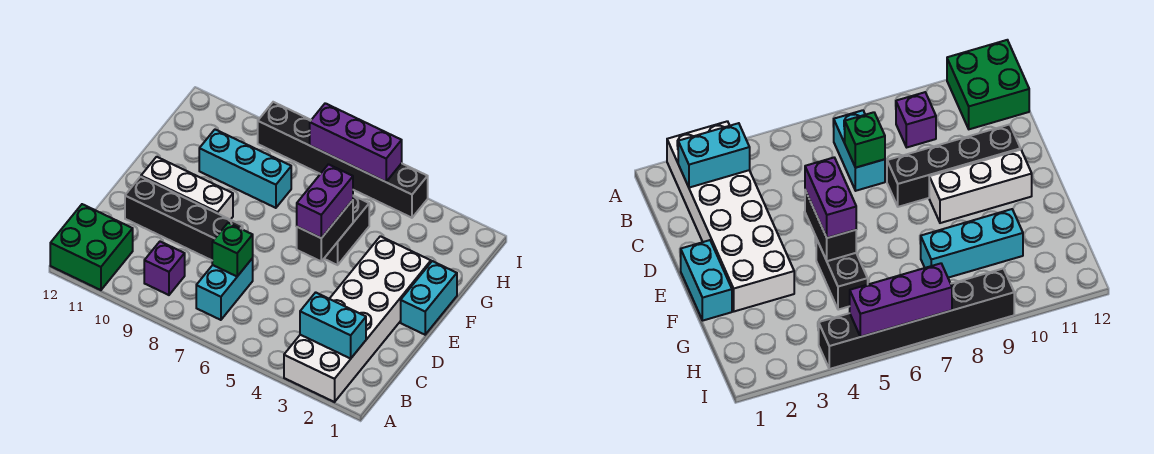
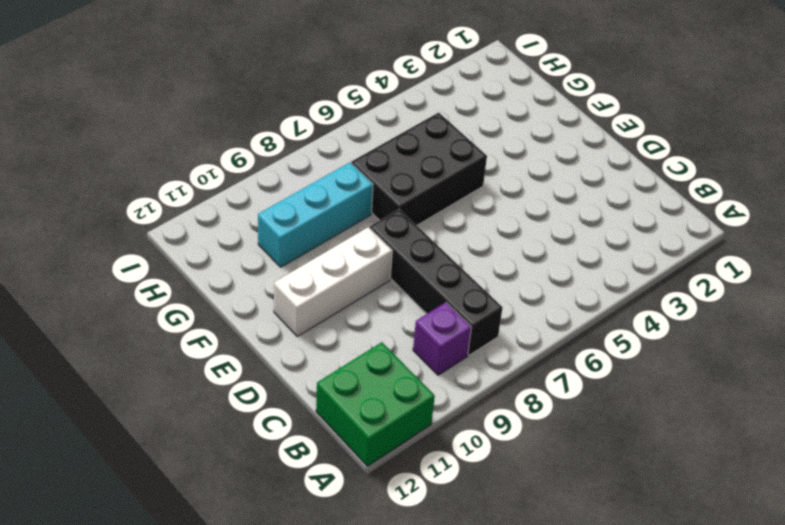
black brick B8:E8 level 1 -> black brick D8:D11 level 1
black brick F5:G7 level 1 -> black brick F5:G5 level 1
none -> white brick A2:F3 level 1
none -> cyan brick B7:C7 level 1
none -> cyan brick E1:F1 level 1

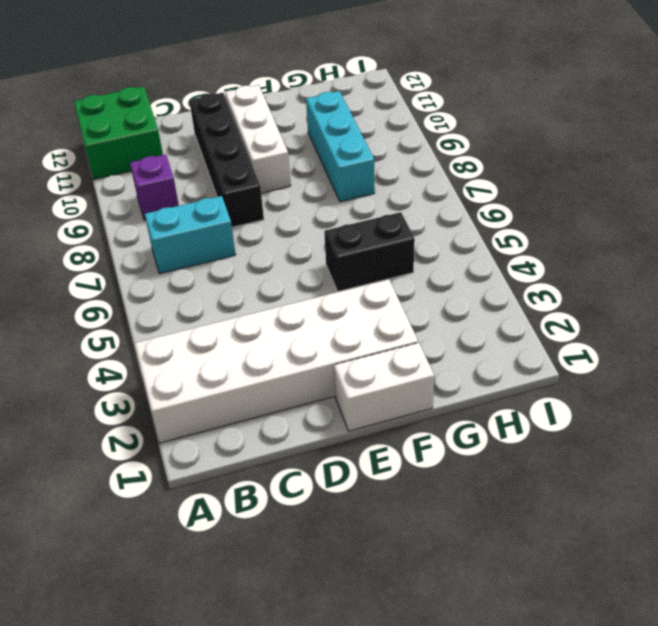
white brick E1:F1 level 1 -> cyan brick E1:F1 level 1
none -> black brick I4:I9 level 1
none -> cyan brick B2:B3 level 2
none -> green brick C7 level 2

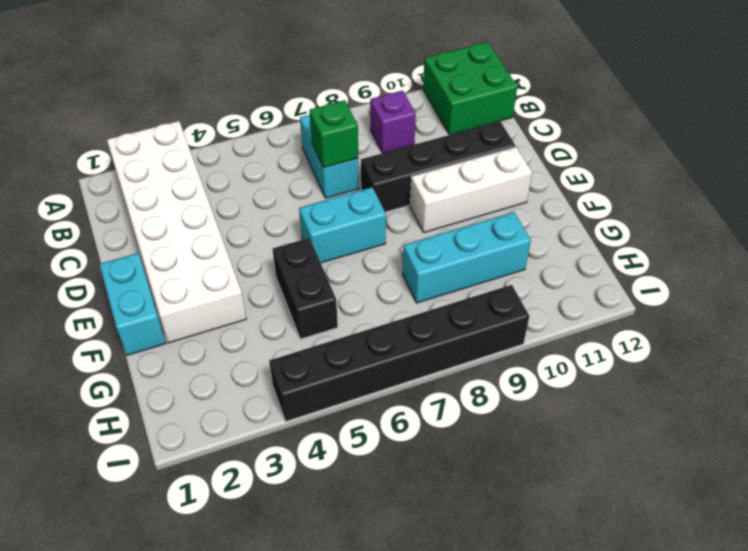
cyan brick E6:E7 level 1 -> cyan brick B2:B3 level 2
none -> black brick E5:F5 level 2
none -> purple brick I5:I7 level 2
none -> purple brick E5:F5 level 3

